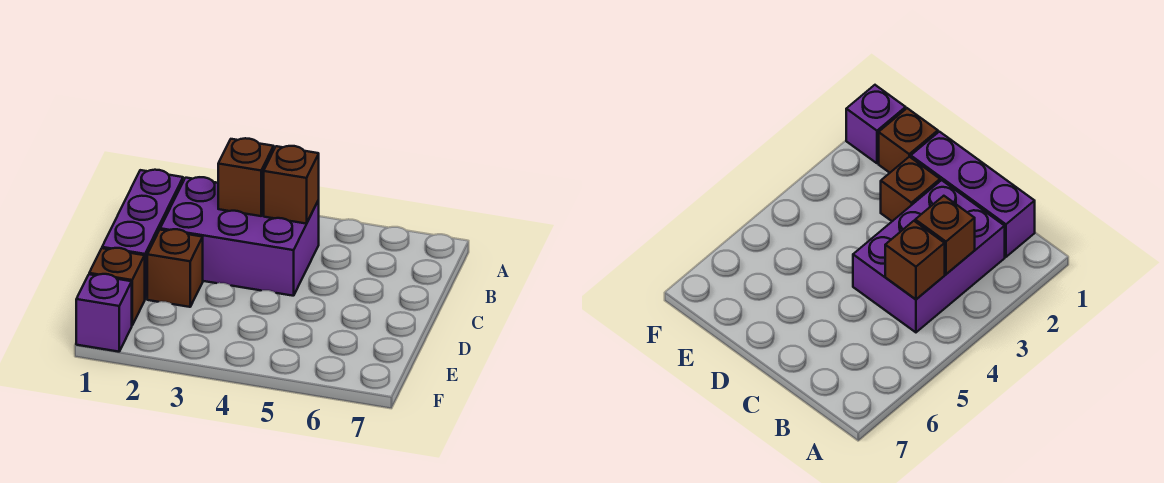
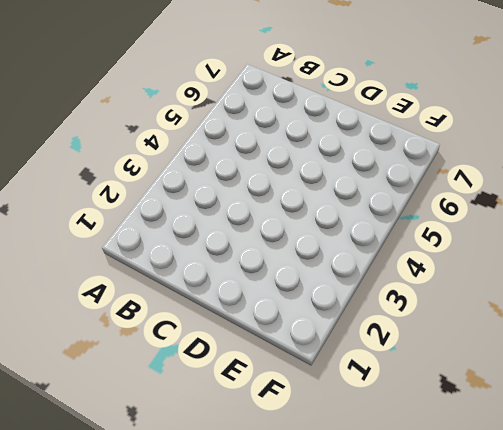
none -> purple brick B1:D1 level 1
none -> purple brick B2:C4 level 1

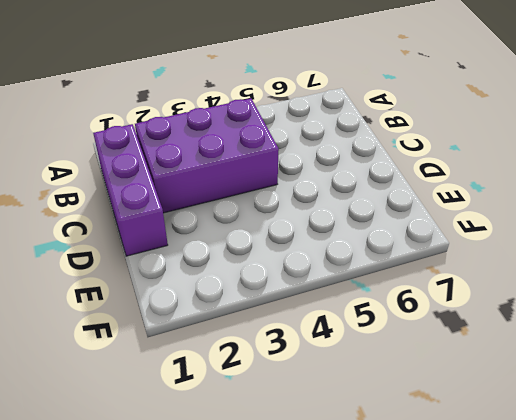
none -> brown brick D2 level 1
none -> brown brick E1 level 1

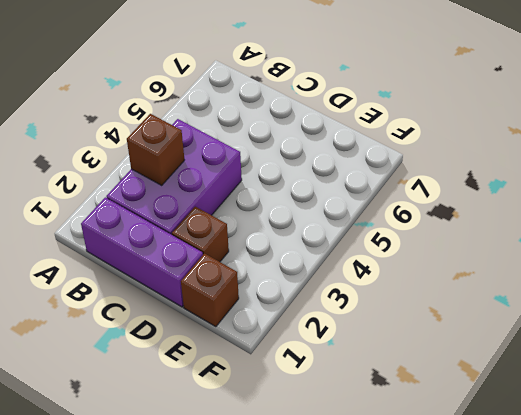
none -> purple brick F1 level 1
none -> brown brick B4 level 2

